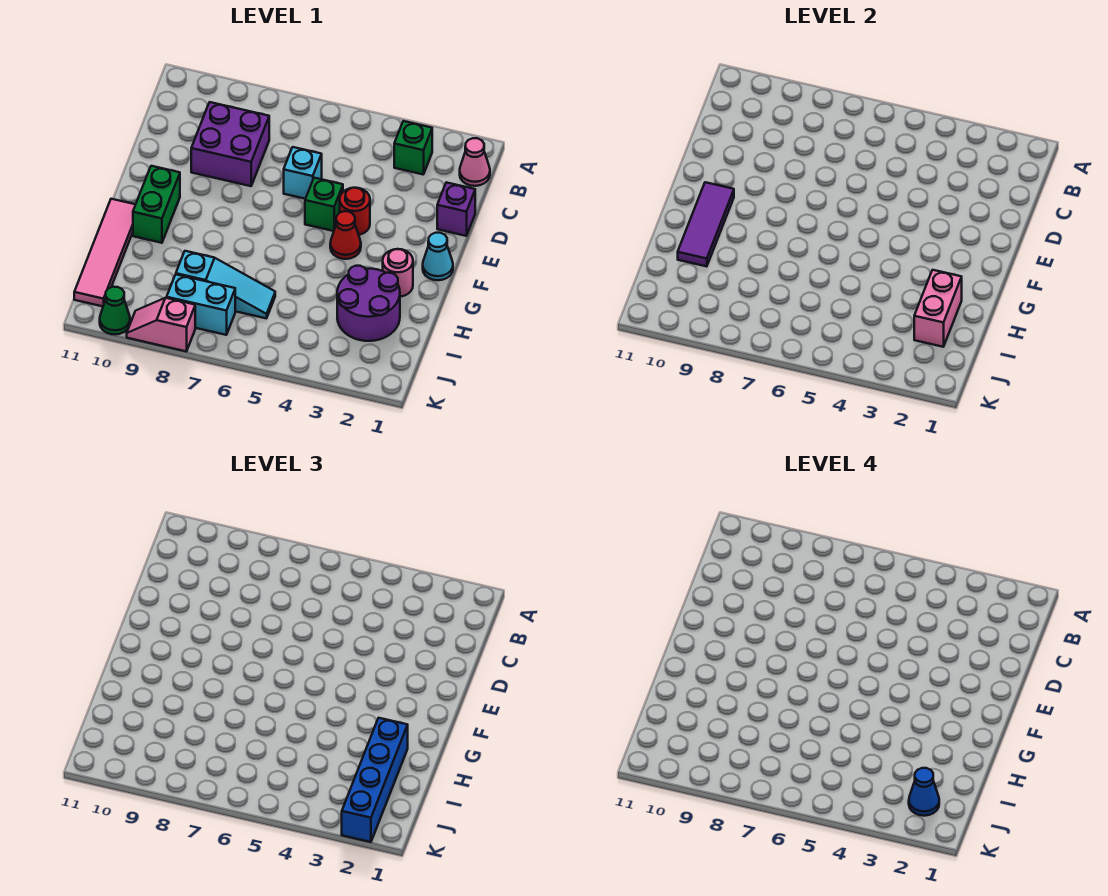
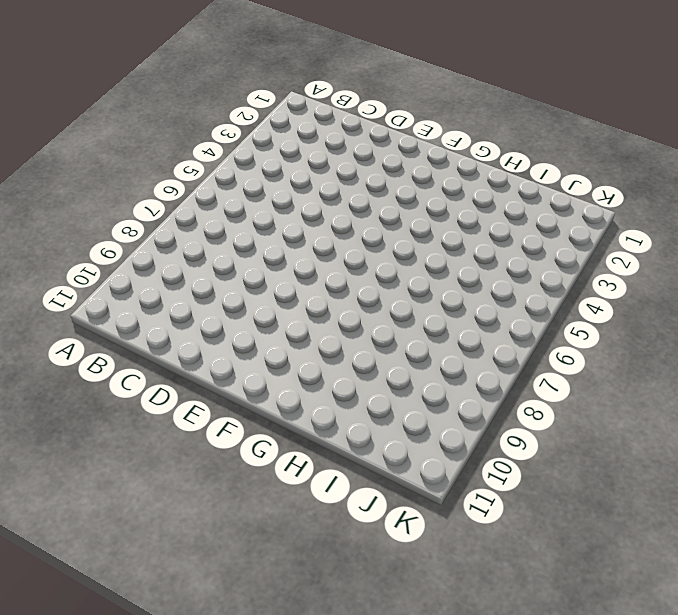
none -> pink cone B1 level 1
none -> green brick B3 level 1
none -> purple brick C8:D9 level 1

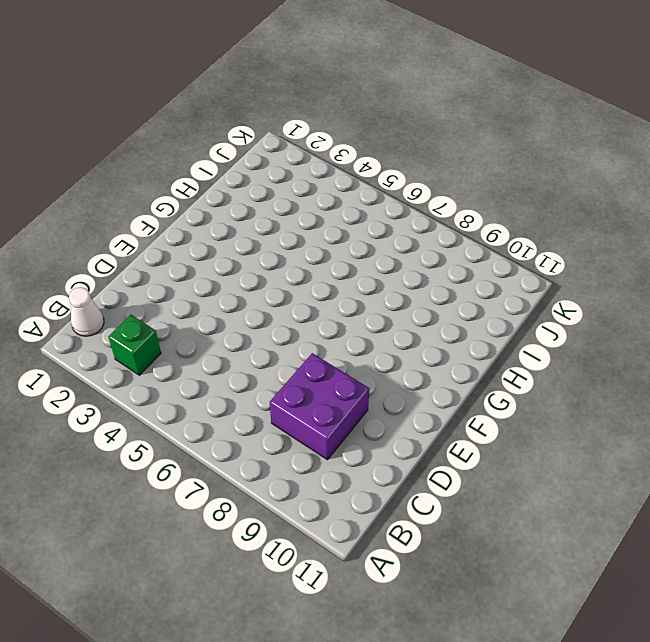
white cone B1 level 1 -> pink cone B1 level 1
none -> purple brick D1 level 1
none -> cyan brick D6 level 1
none -> red round brick E4 level 1

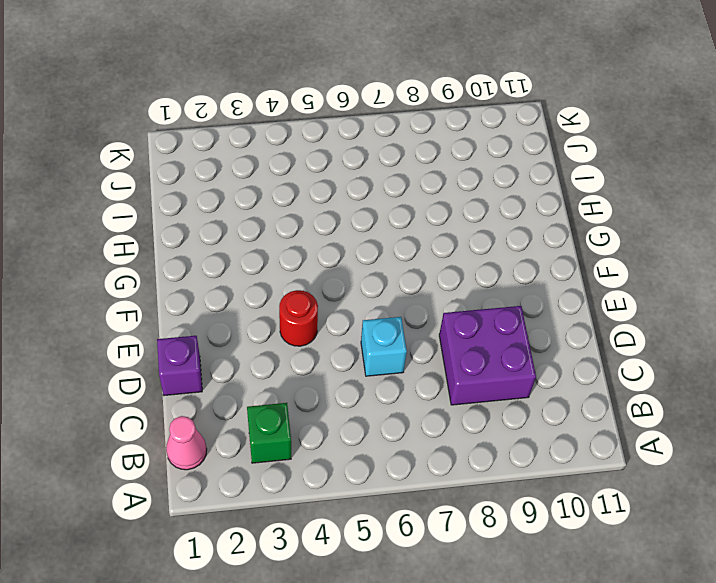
none -> green brick E5 level 1
none -> cyan cone F1 level 1
none -> red cone F4 level 1

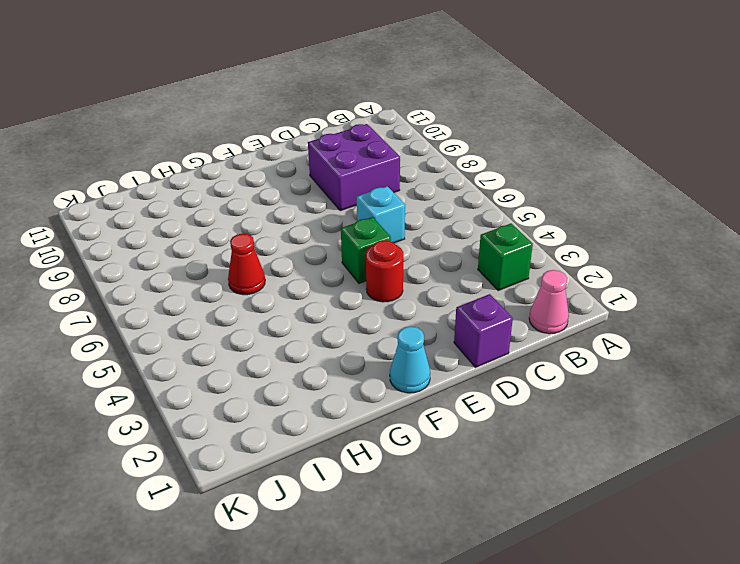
red cone H6 level 1 -> red cone F4 level 1
none -> green brick F10:G10 level 1
none -> pink round brick G2 level 1
none -> pink tile G11:J11 level 1

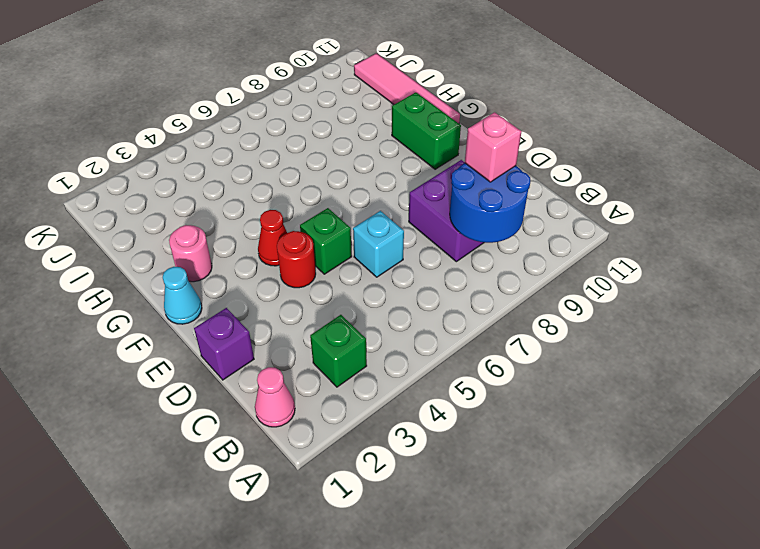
blue round brick B8:C9 level 2 -> none
pink brick C9 level 3 -> none
none -> purple round brick H2:I3 level 1
none -> cyan slope I6:I8 level 1 top 8
none -> cyan brick J7:J8 level 1

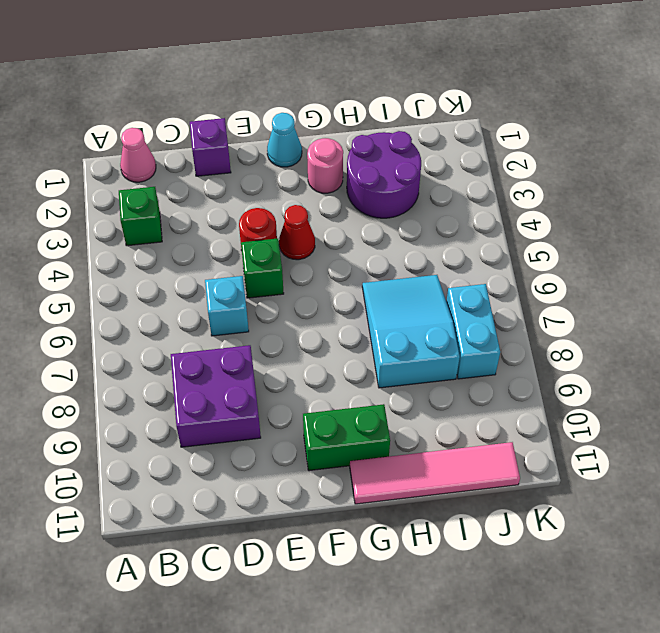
cyan slope H6:I8 level 1 top 8 -> cyan slope I6:I8 level 1 top 8
none -> pink slope K8:K9 level 1 top 8
none -> green cone K10 level 1
none -> purple tile F10:H10 level 2

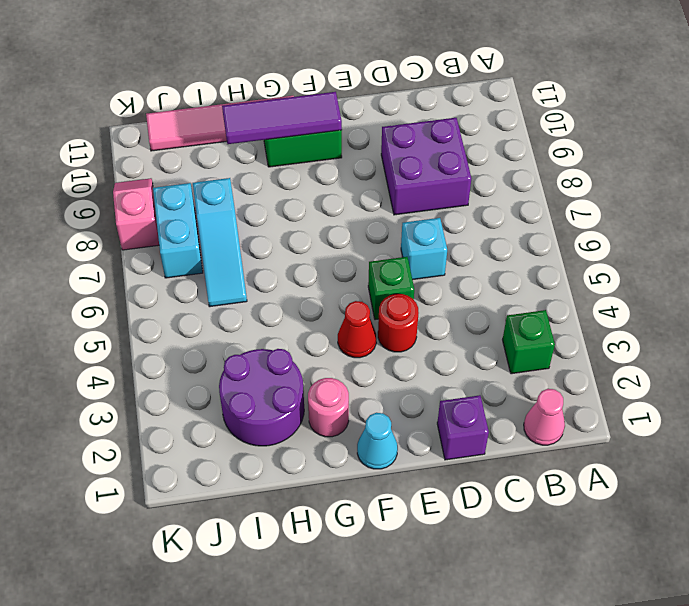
none -> green cone K10 level 1
none -> pink brick H2:I2 level 2
none -> blue brick H2:K2 level 3

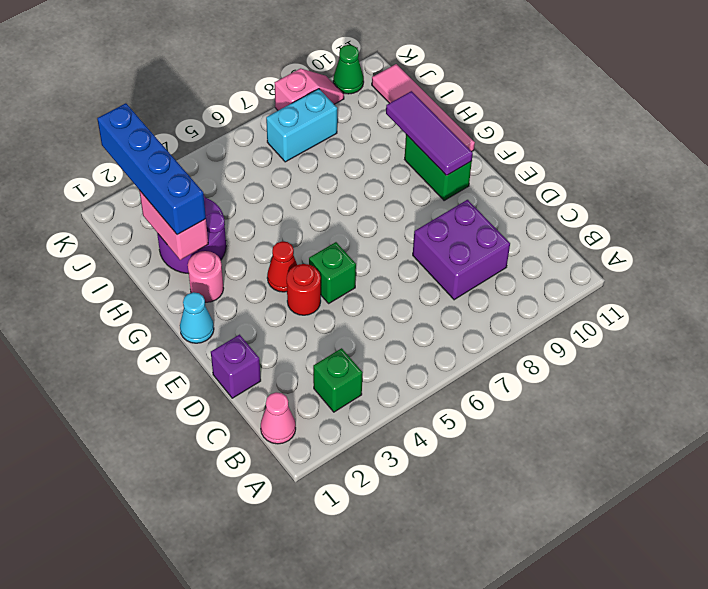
none -> cyan brick D6 level 1
none -> cyan slope I6:I8 level 1 top 8
none -> blue cone J2 level 4

